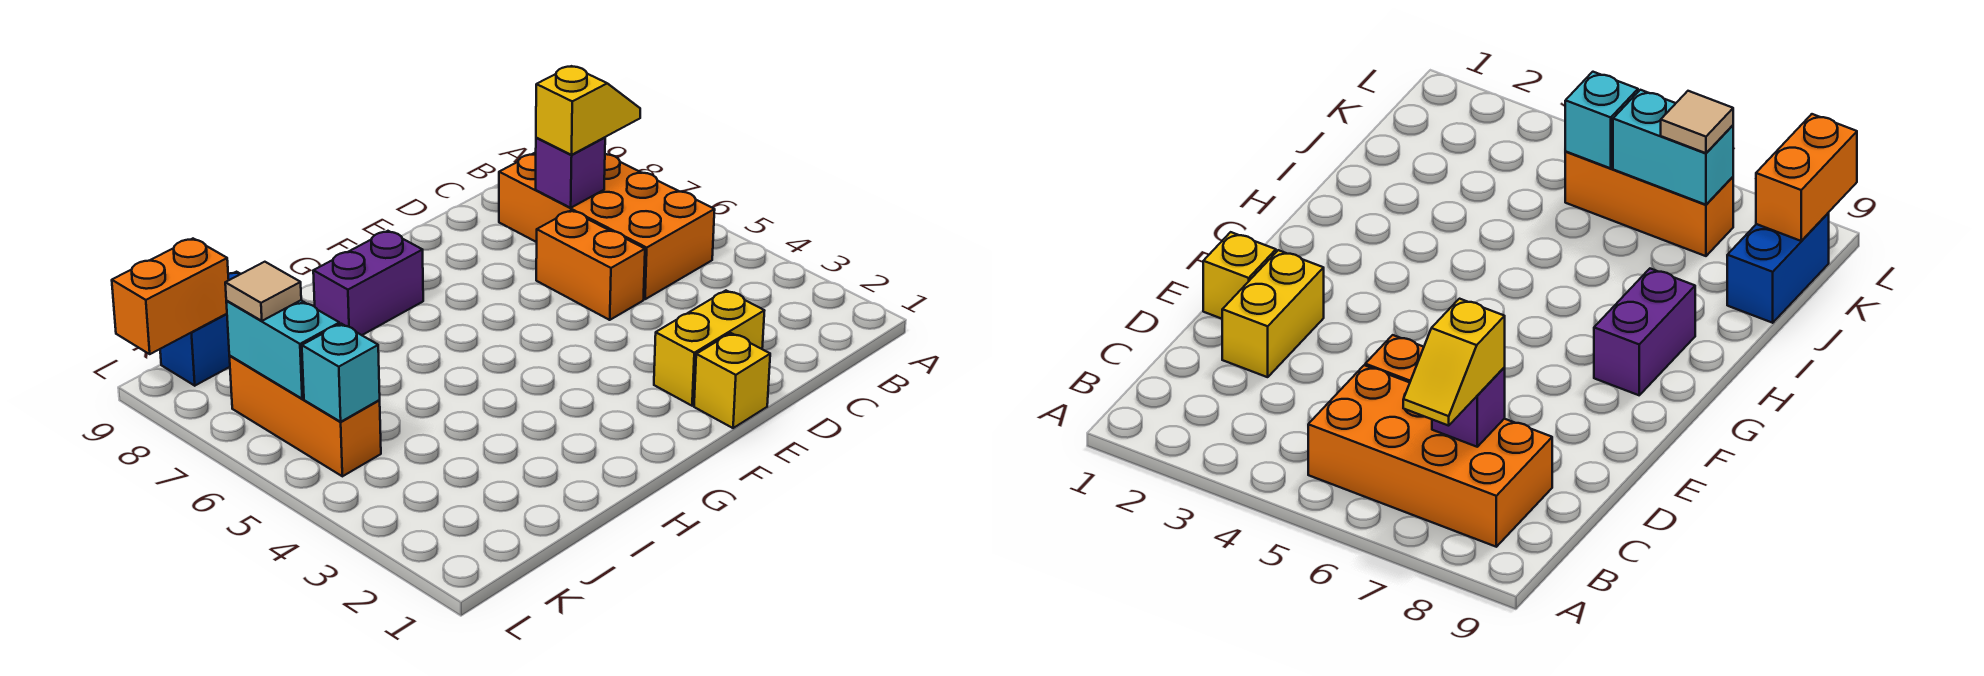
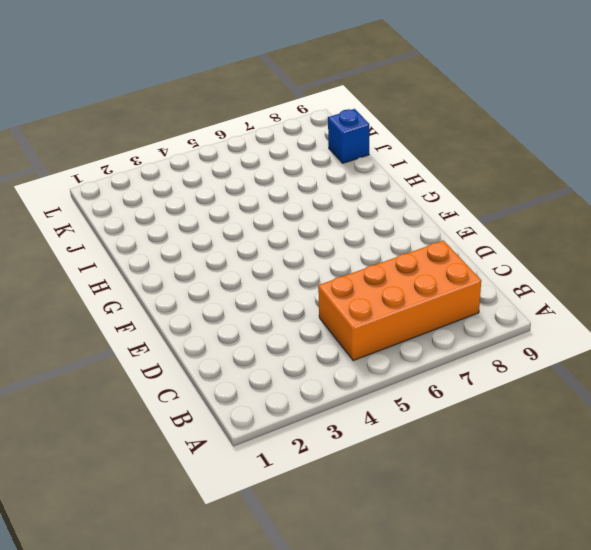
blue brick J9 level 1 -> blue brick J9:K9 level 1
none -> yellow brick D2:E2 level 1
none -> orange brick D5:D6 level 1
none -> yellow brick E1 level 1

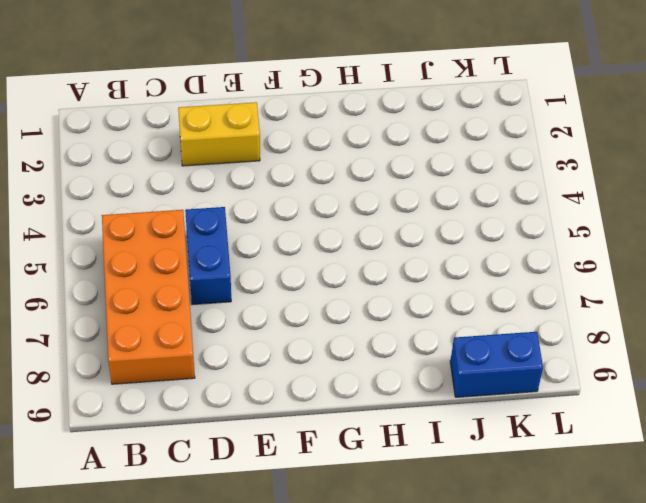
blue brick D5:D6 level 1 -> orange brick D5:D6 level 1
none -> yellow brick E1 level 1
none -> purple brick G8:H8 level 1
none -> orange brick K5:K7 level 1

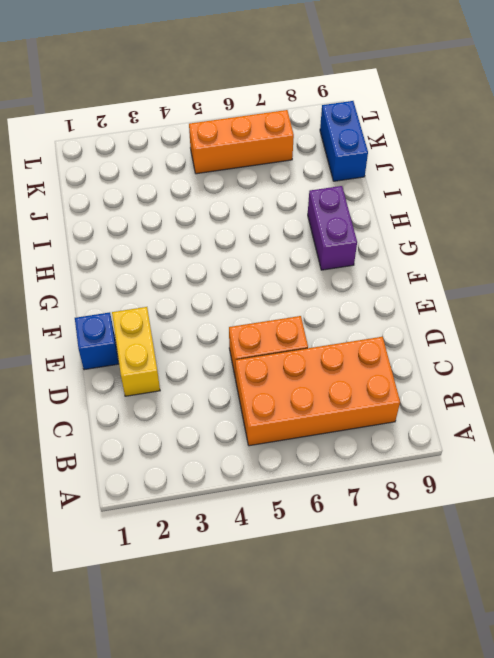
blue brick E1 level 1 -> yellow brick E1 level 1
none -> purple brick C7 level 2
none -> cyan brick K5 level 2
none -> cyan brick K6:K7 level 2

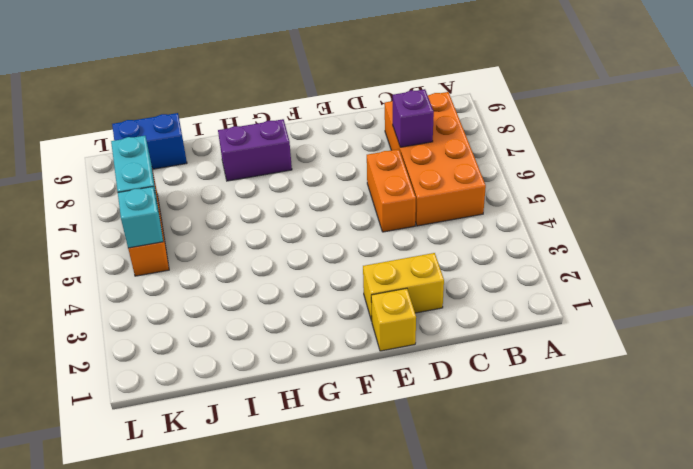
none -> orange brick K9:L9 level 2
none -> yellow slope B7:C7 level 3 top C
none -> tan tile K7 level 3

